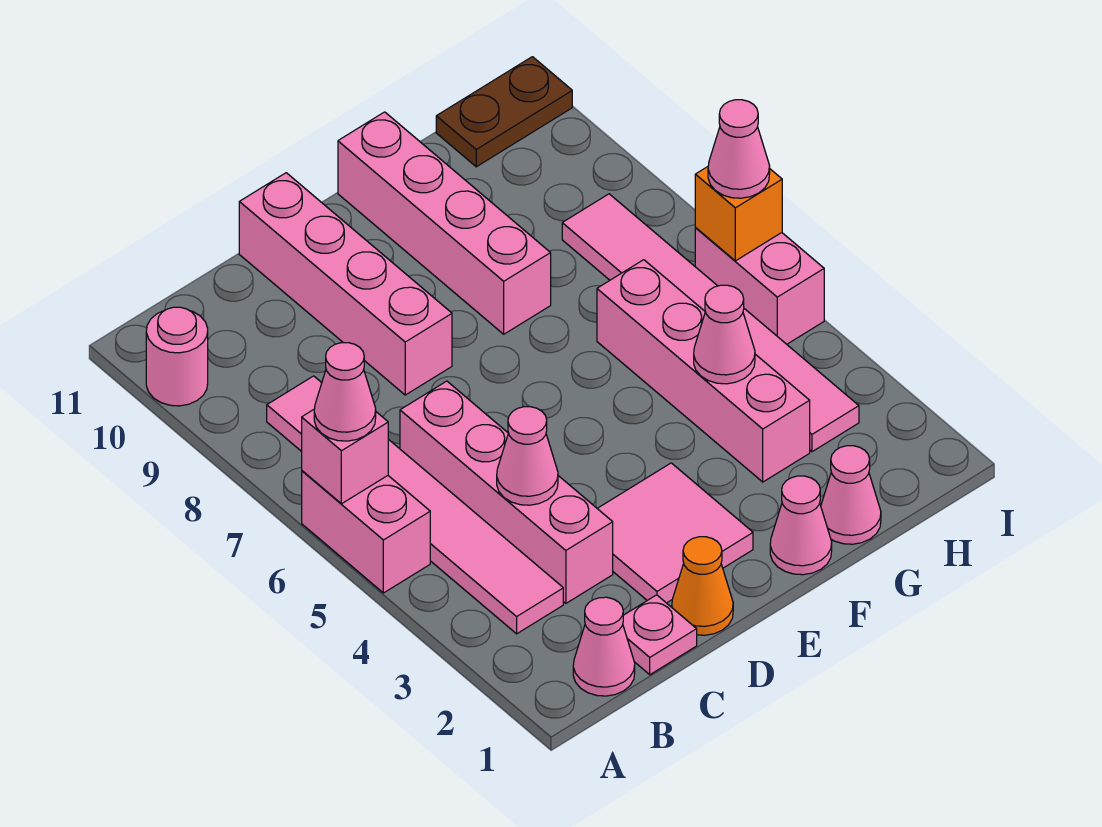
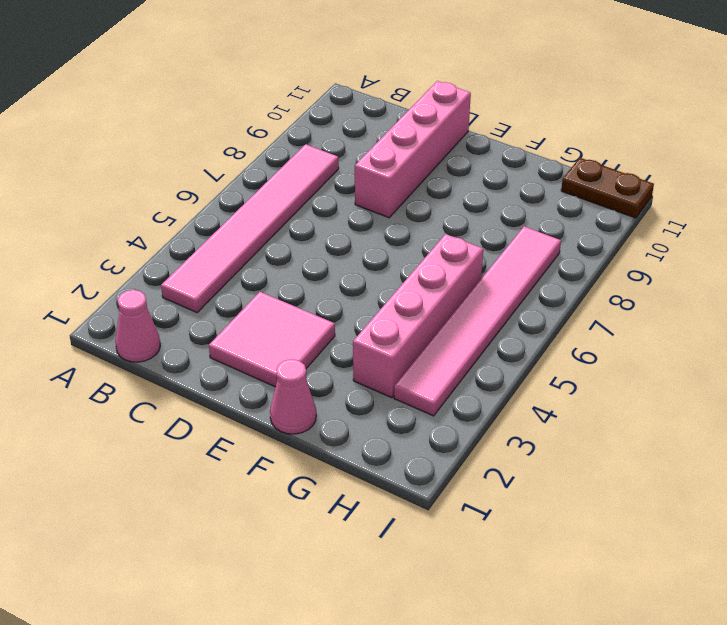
none -> pink brick A5:A6 level 1
none -> pink round brick A10 level 1
none -> pink plate C1 level 1

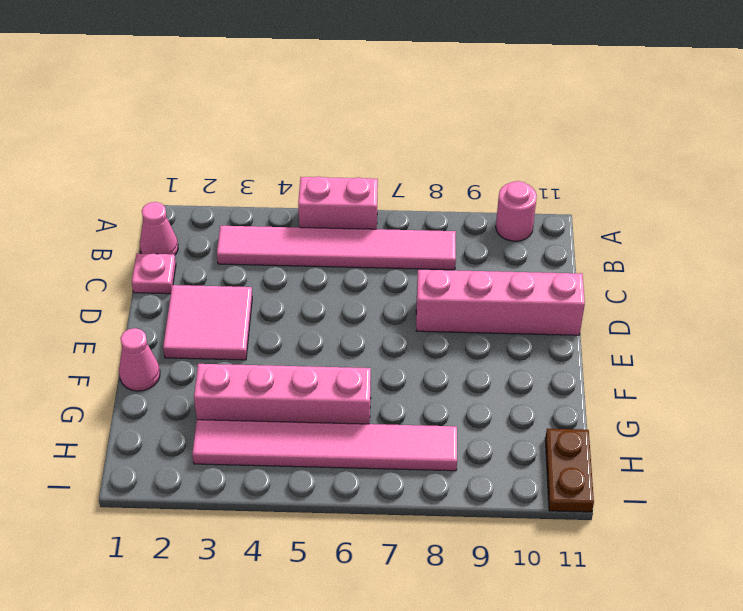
none -> pink brick C3:C6 level 1
none -> orange cone D1 level 1
none -> pink brick F8:F11 level 1

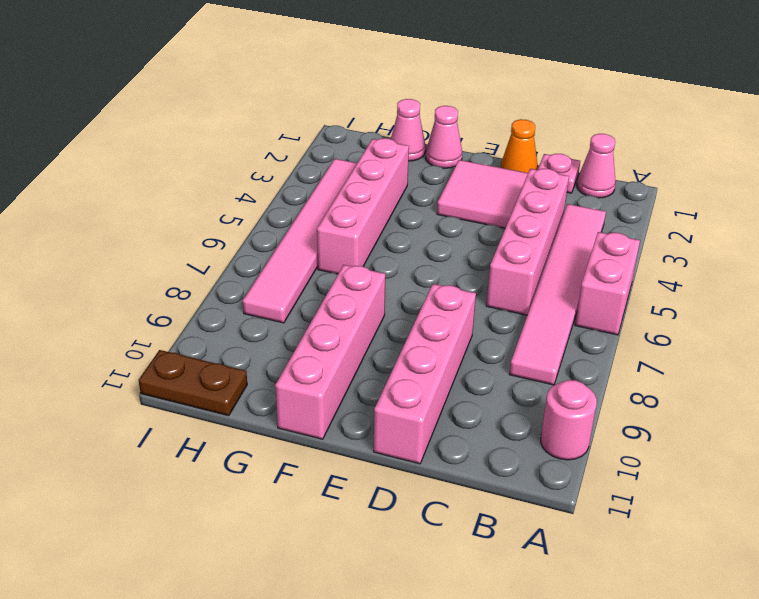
none -> pink brick I5:I6 level 1
none -> pink brick A6 level 2
none -> pink cone C4 level 2

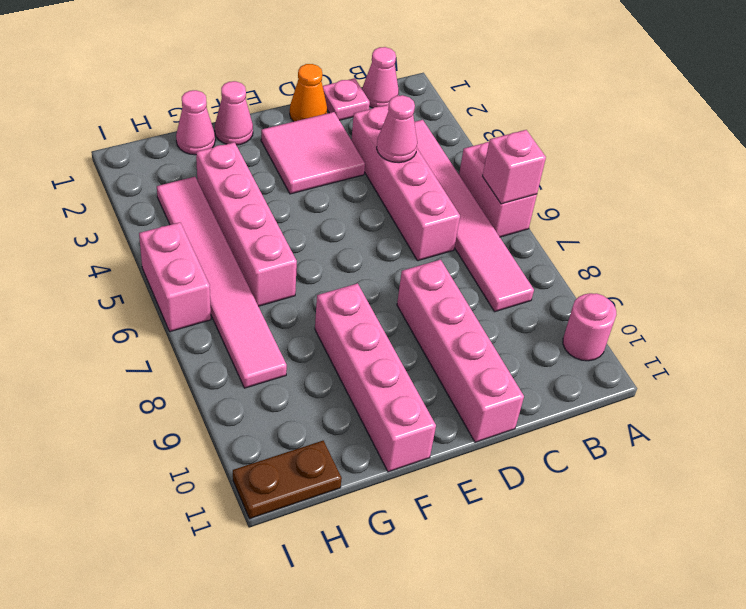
none -> pink cone G4 level 2
none -> orange brick I6 level 2
none -> pink cone A6 level 3

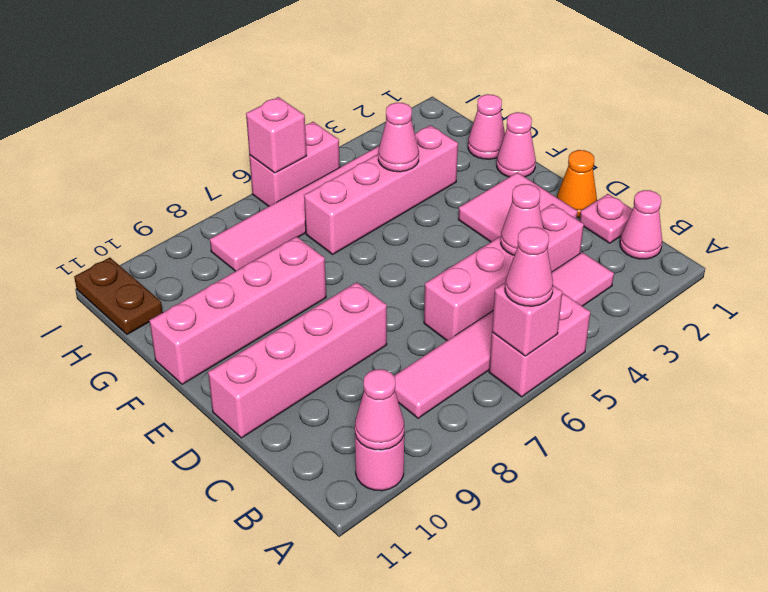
pink cone A10 level 2 -> pink cone I6 level 3
pink brick I6 level 2 -> orange brick I6 level 2

